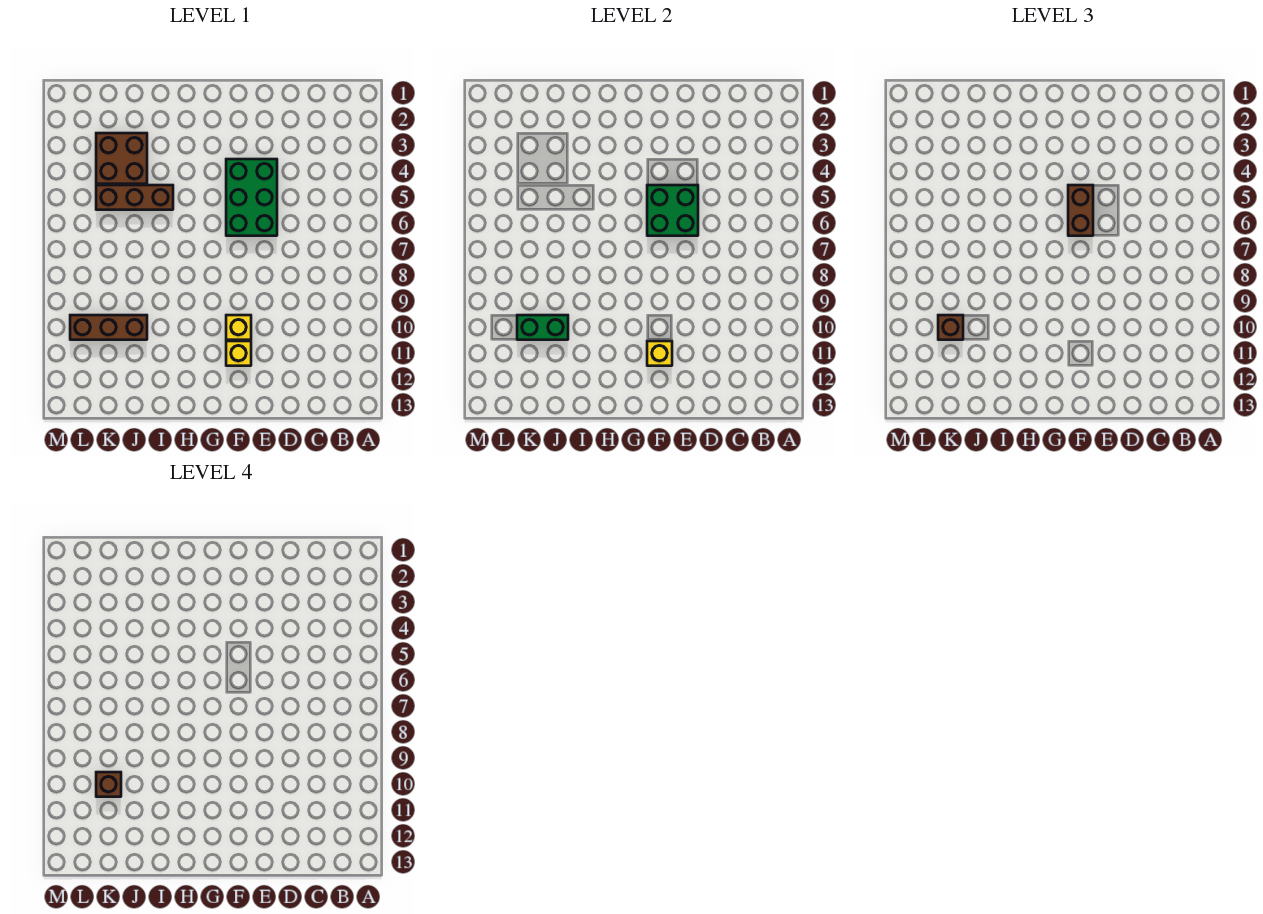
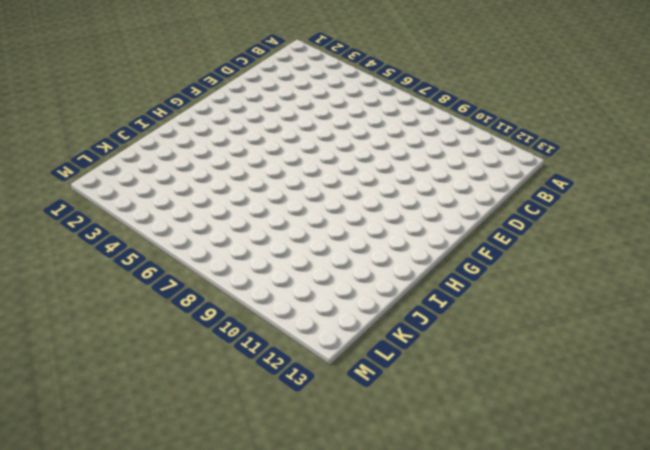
none -> green brick E4:F6 level 1
none -> yellow brick F10 level 1
none -> yellow brick F11 level 1

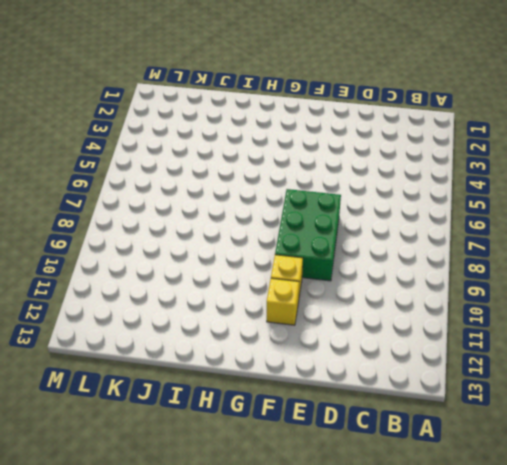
green brick E7:F9 level 1 -> green brick E4:F6 level 1
none -> brown brick I5:K5 level 1
none -> brown brick J3:K4 level 1
none -> brown brick J10:L10 level 1

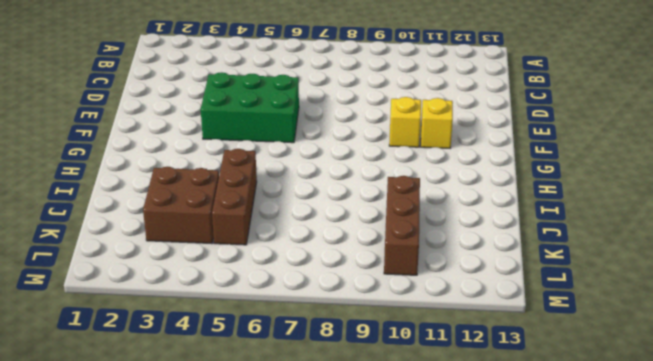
none -> green brick E5:F6 level 2
none -> yellow brick F11 level 2
none -> green brick J10:K10 level 2

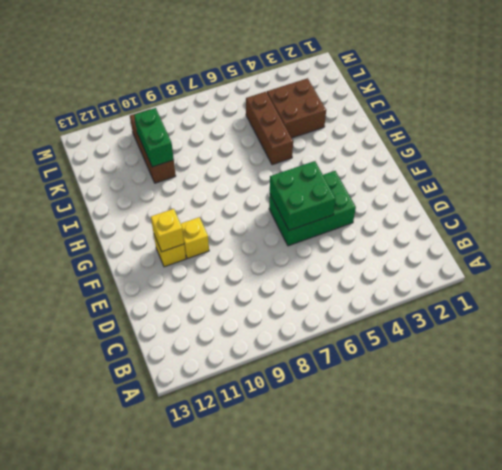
none -> brown brick F5:F6 level 3
none -> brown brick K10 level 3
none -> brown brick K10 level 4

